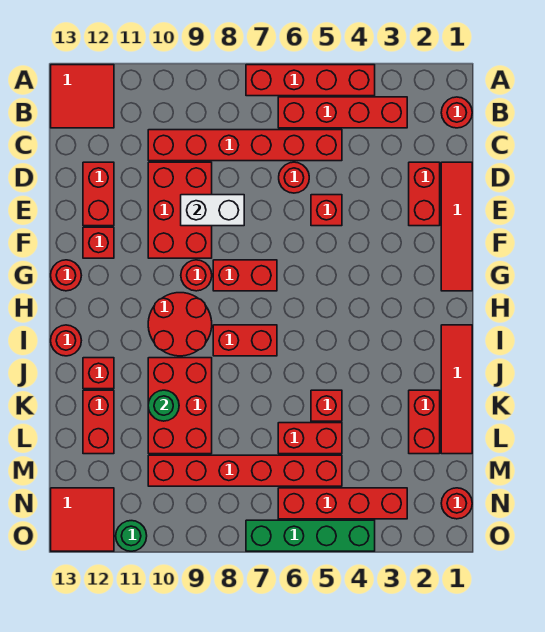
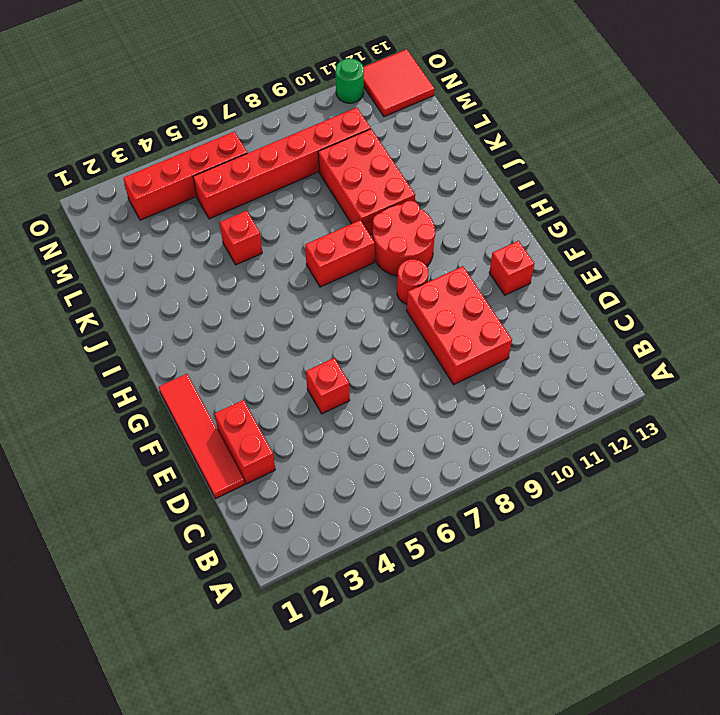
none -> red brick A4:A7 level 1
none -> red tile A12:B13 level 1
none -> red round brick B1 level 1
none -> red brick B3:B6 level 1

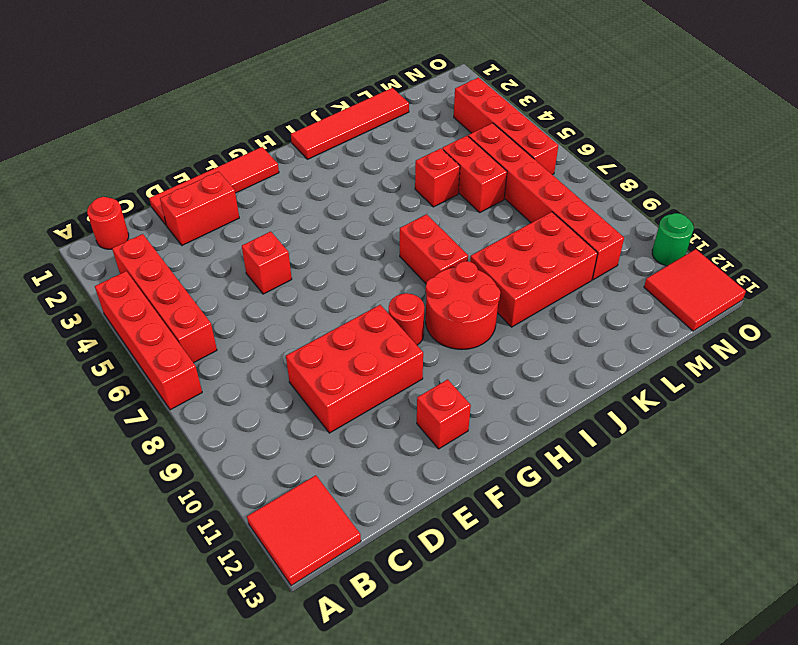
none -> red brick C5:C10 level 1
none -> red round brick D6 level 1
none -> red brick D12:E12 level 1
none -> red brick G7:G8 level 1

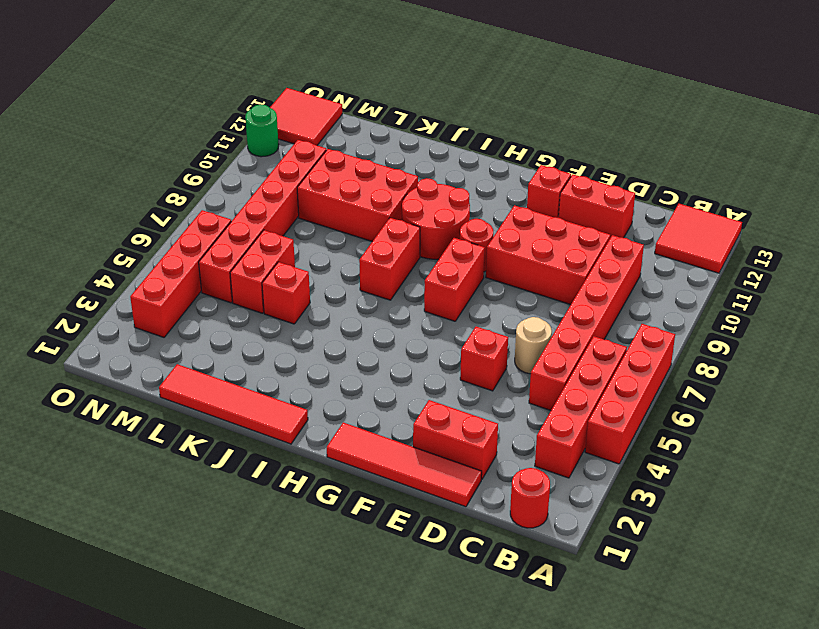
tan round brick D6 level 1 -> red round brick D6 level 1
none -> red round brick G13 level 1
none -> red round brick I13 level 1
none -> red brick J12 level 1
none -> red brick K2:L2 level 1

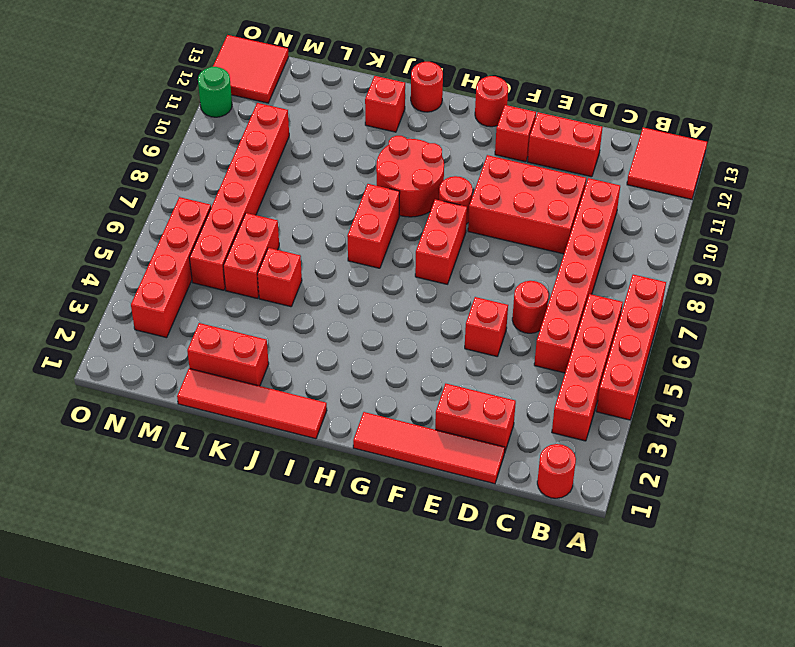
none -> red brick J9:L10 level 1
none -> red brick K12:L12 level 1
none -> red round brick N1 level 1
none -> green brick O4:O7 level 1

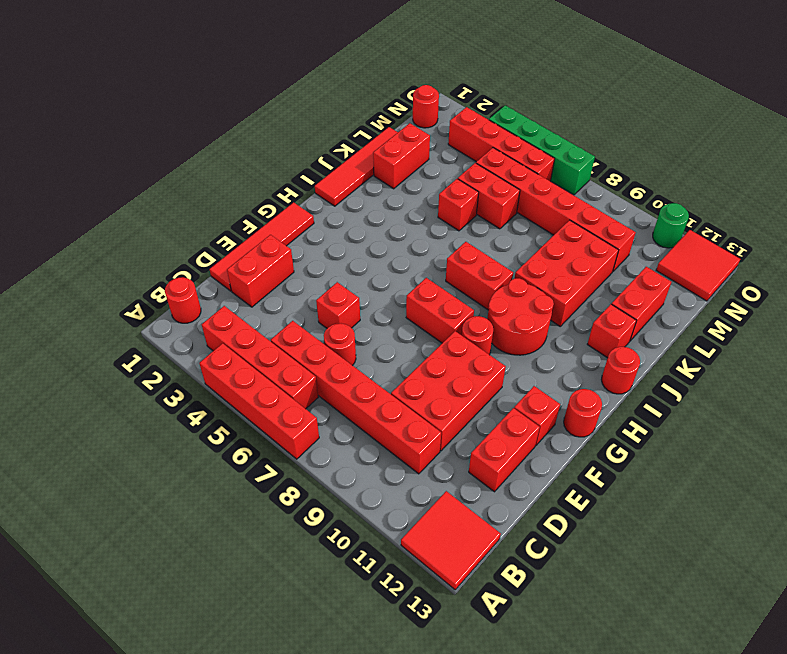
none -> white brick E8:E9 level 2
none -> green round brick K10 level 2

